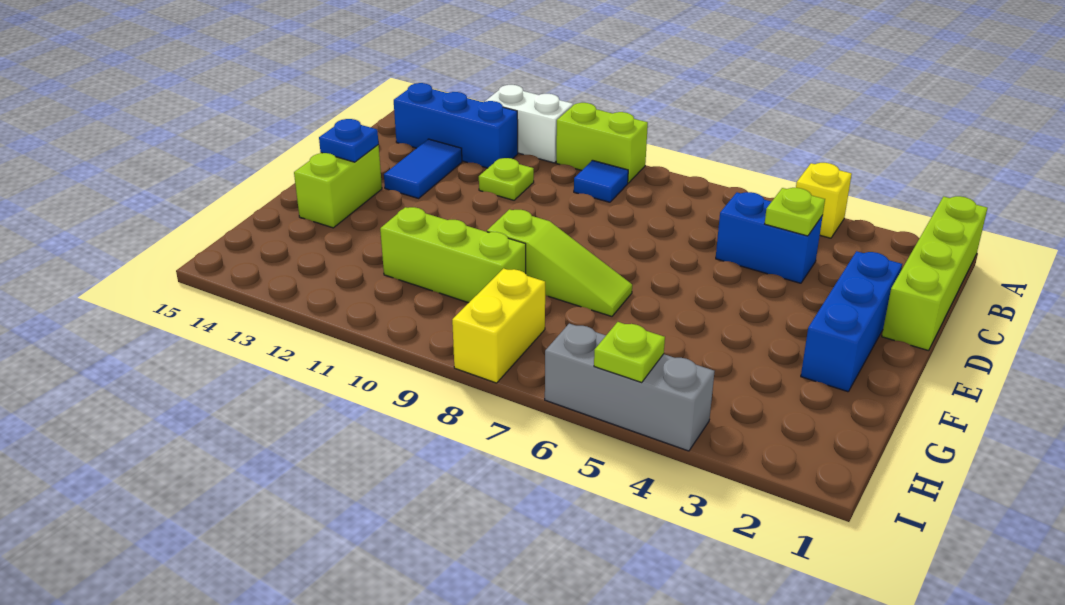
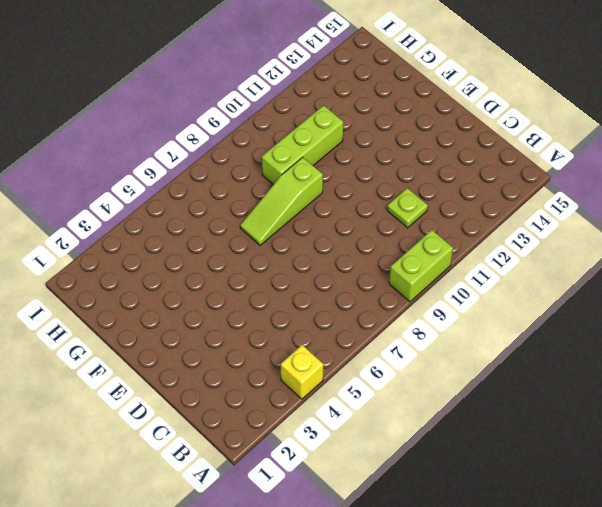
none -> lime brick A1:D1 level 1
none -> white brick A11:A12 level 1
none -> blue tile B9 level 1

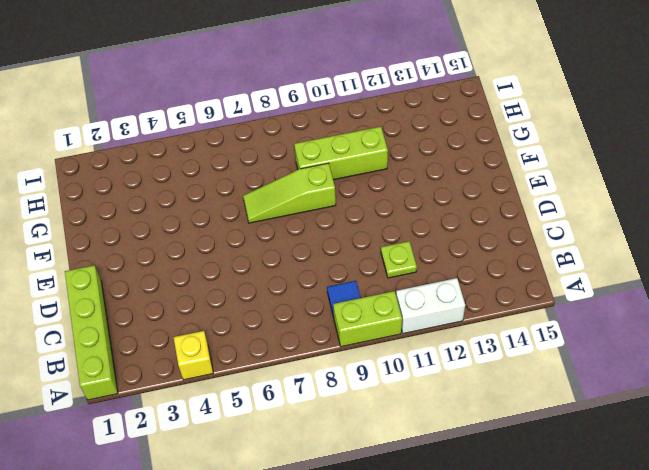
none -> blue brick B12:B14 level 1
none -> blue brick C4:C5 level 1
none -> blue tile C13:D13 level 1

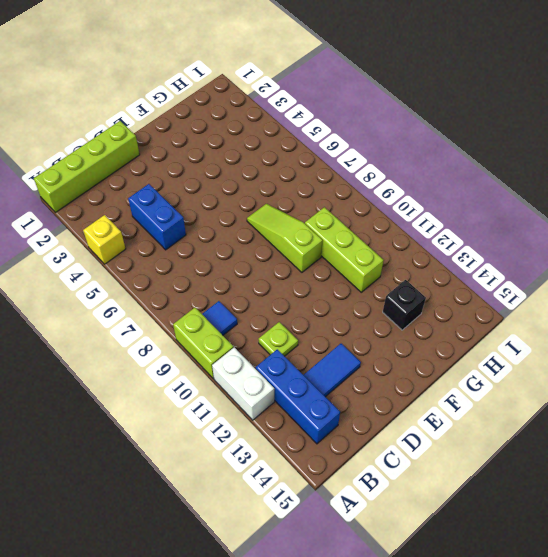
black brick G13 level 1 -> none
none -> blue brick D2:F2 level 1
none -> lime brick E14:F14 level 1
none -> yellow brick H8:I8 level 1

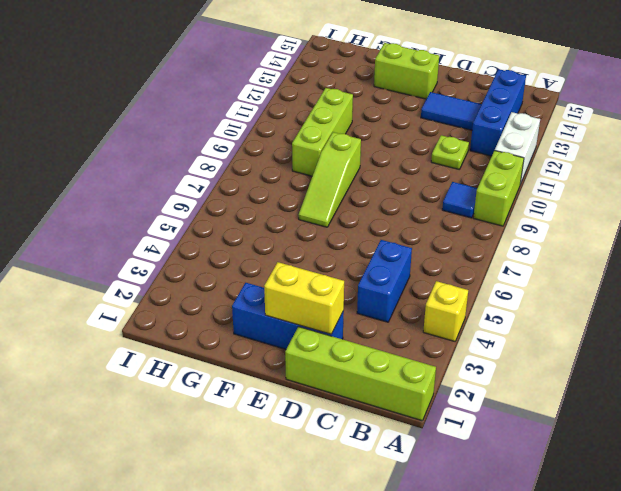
yellow brick D2:E2 level 2 -> yellow brick H8:I8 level 1
none -> grey brick I4:I6 level 1
none -> lime plate C4 level 2
none -> blue plate E14 level 2

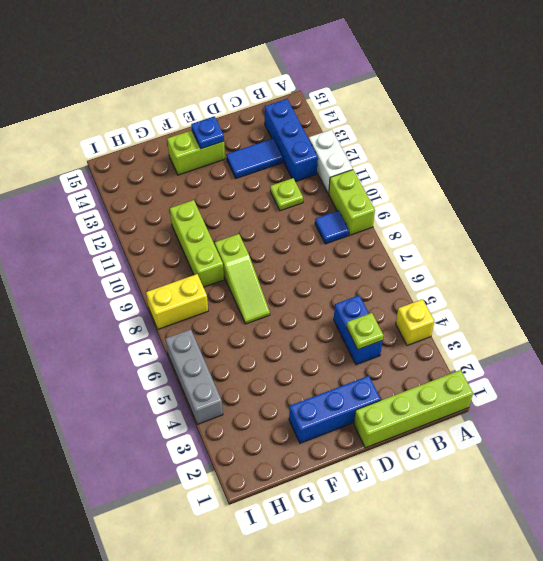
none -> lime plate I5 level 2

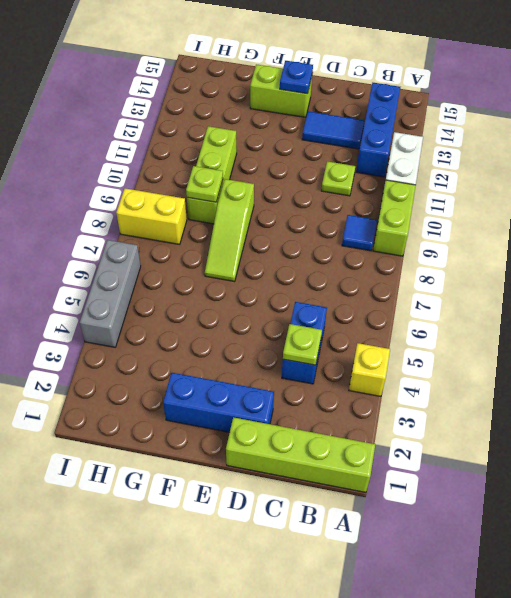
lime plate G9 level 2 -> lime plate I5 level 2

